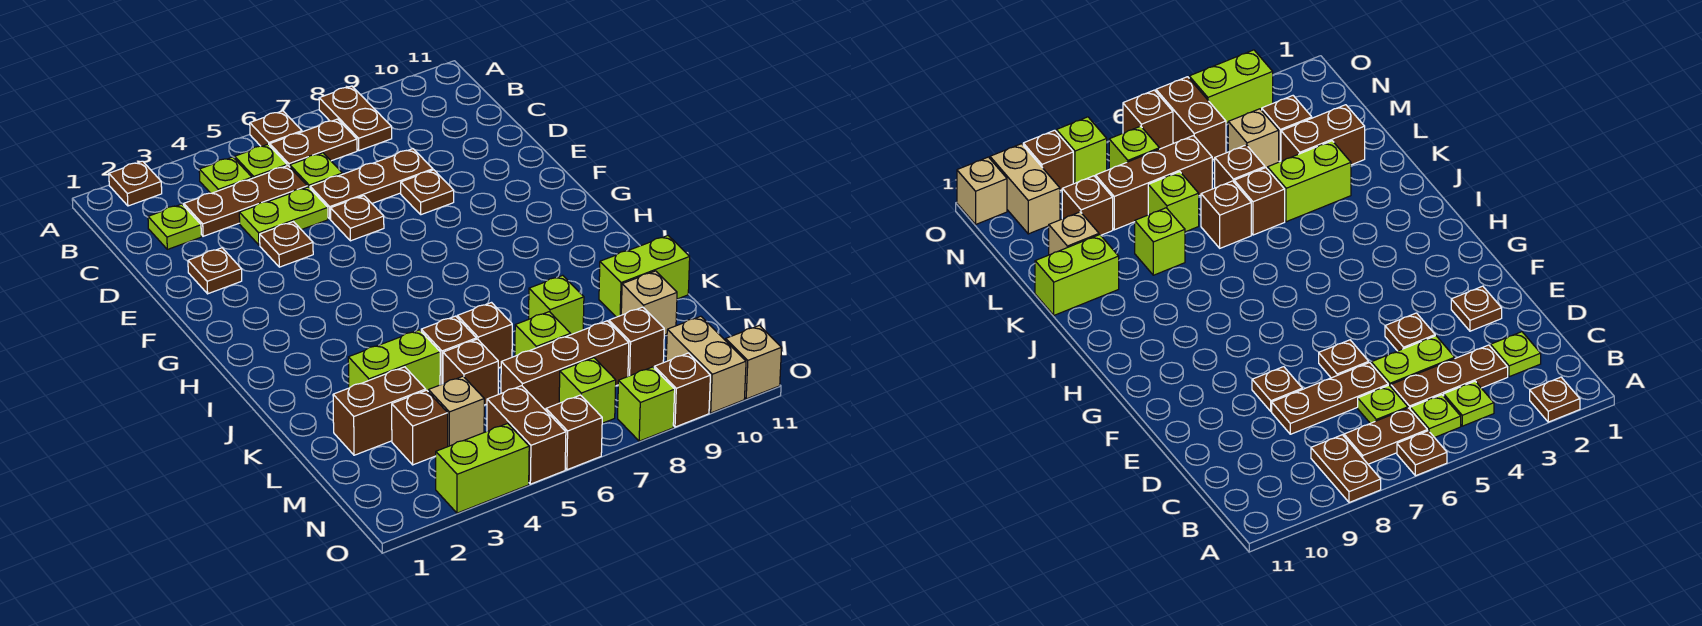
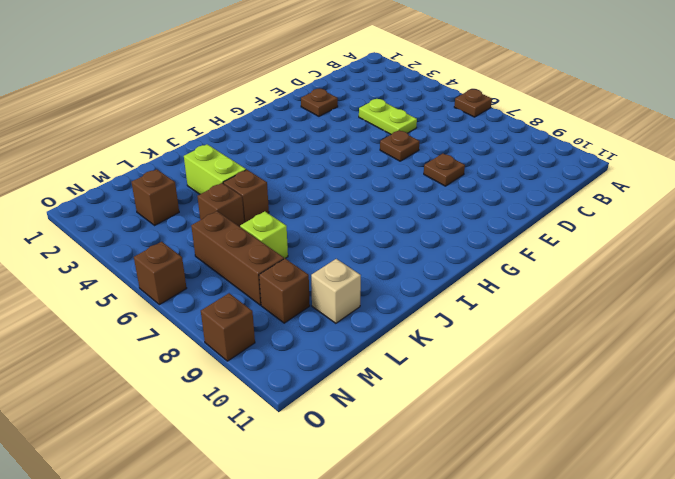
none -> brown plate A2 level 1
none -> brown plate A8:B8 level 1
none -> lime plate B4 level 1
none -> lime plate B5 level 1

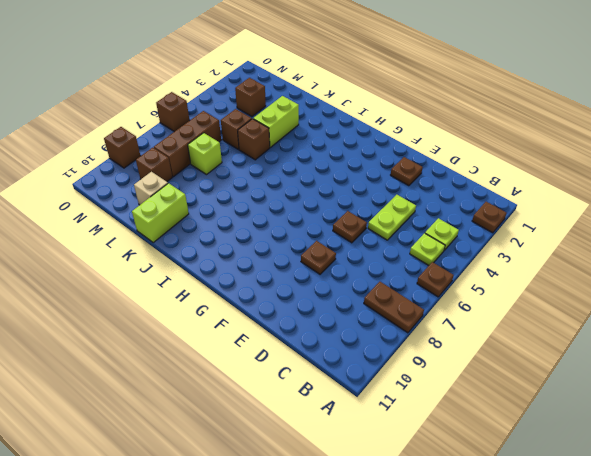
none -> brown plate B6:B7 level 1
none -> lime plate C2 level 1
none -> brown plate C3:C5 level 1
none -> lime plate C6 level 1

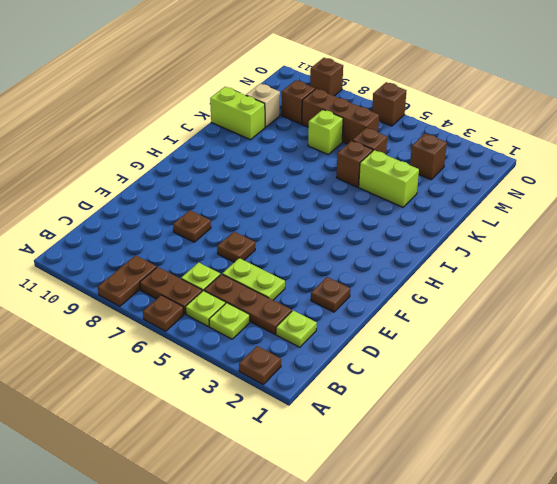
none -> brown plate D6:D8 level 1
none -> brown plate E4 level 1
none -> brown brick K6 level 1
none -> lime brick K8 level 1

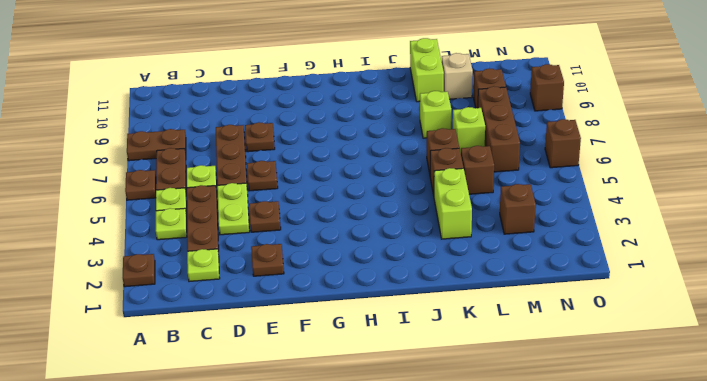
none -> brown brick L2:L3 level 1
none -> tan brick M4 level 1
none -> brown brick N5:O5 level 1
none -> lime brick N7 level 1

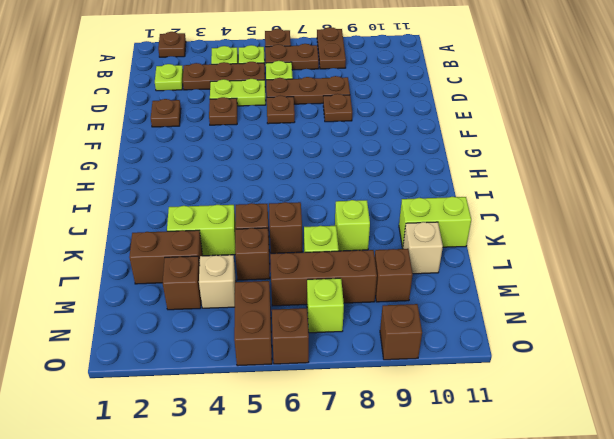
none -> tan brick N10:O10 level 1
none -> lime brick O3:O4 level 1
none -> lime brick O8 level 1
none -> tan brick O11 level 1

